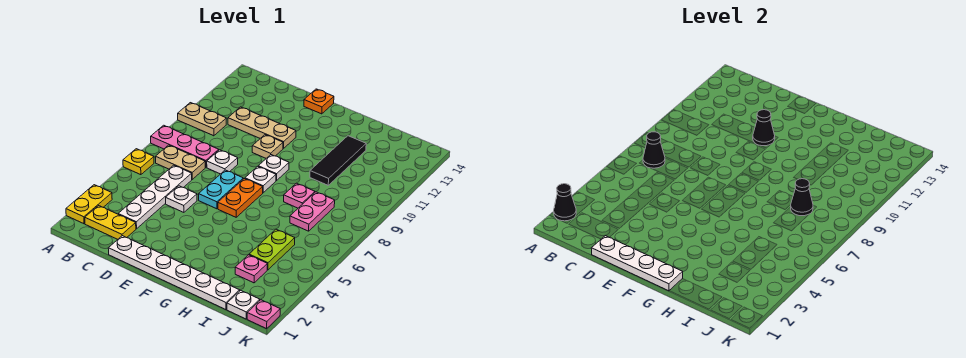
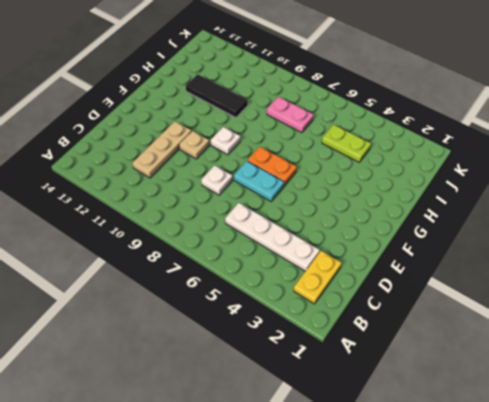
none -> yellow plate A2:A3 level 1
none -> yellow plate A6 level 1
none -> pink plate A8:C8 level 1

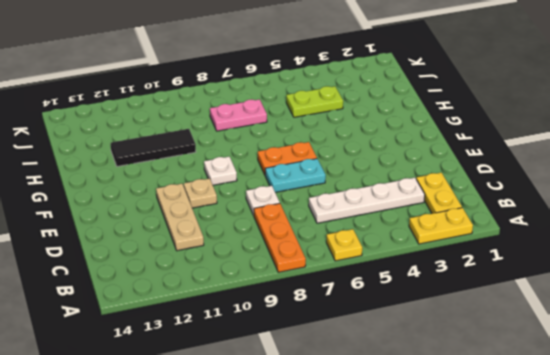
orange plate A8:C8 level 1 -> pink plate A8:C8 level 1
none -> tan plate A10:B10 level 1
none -> tan plate B7:C7 level 1
none -> white plate D1:I1 level 1

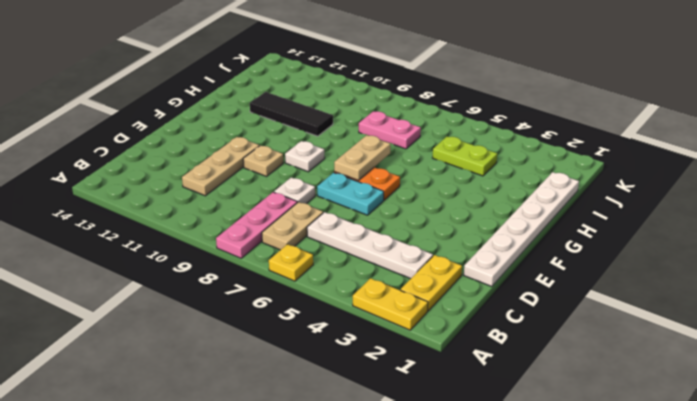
tan plate F7:G7 level 2 -> tan plate A10:B10 level 1
none -> white plate D5 level 1
none -> orange plate E14 level 1
none -> white plate F8 level 1

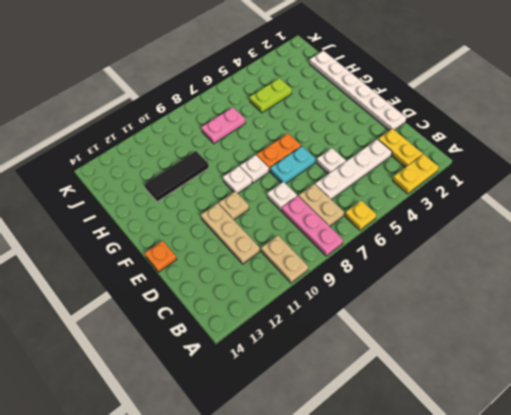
none -> pink plate H8 level 1
none -> pink plate I3 level 1
none -> white plate J1 level 1

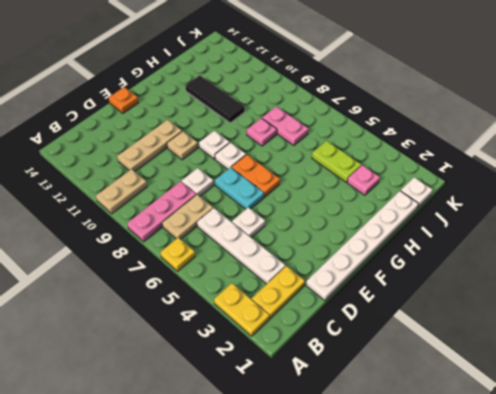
none -> pink plate K1 level 1
none -> black cone A2 level 2
none -> black cone B7 level 2

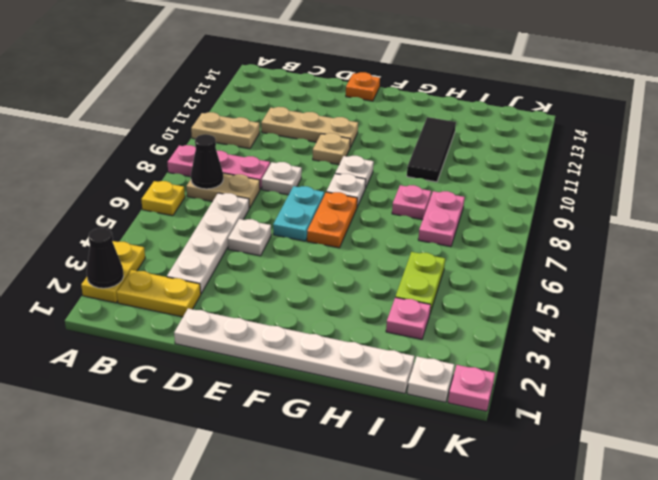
none -> white plate D1:G1 level 2
none -> black cone E11 level 2
none -> black cone I8 level 2

